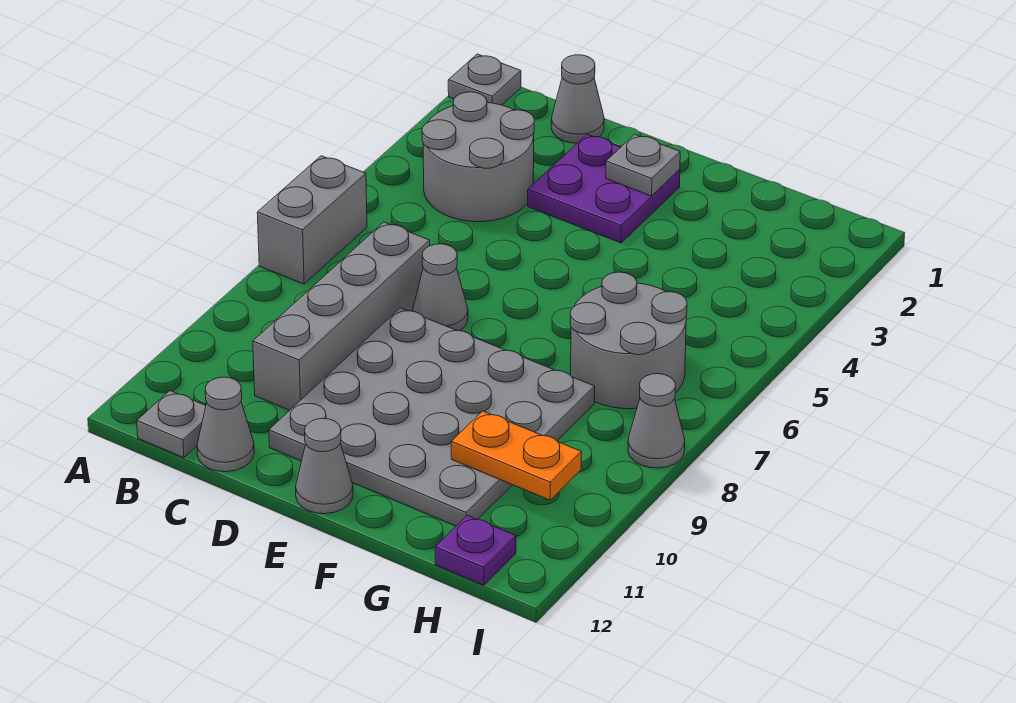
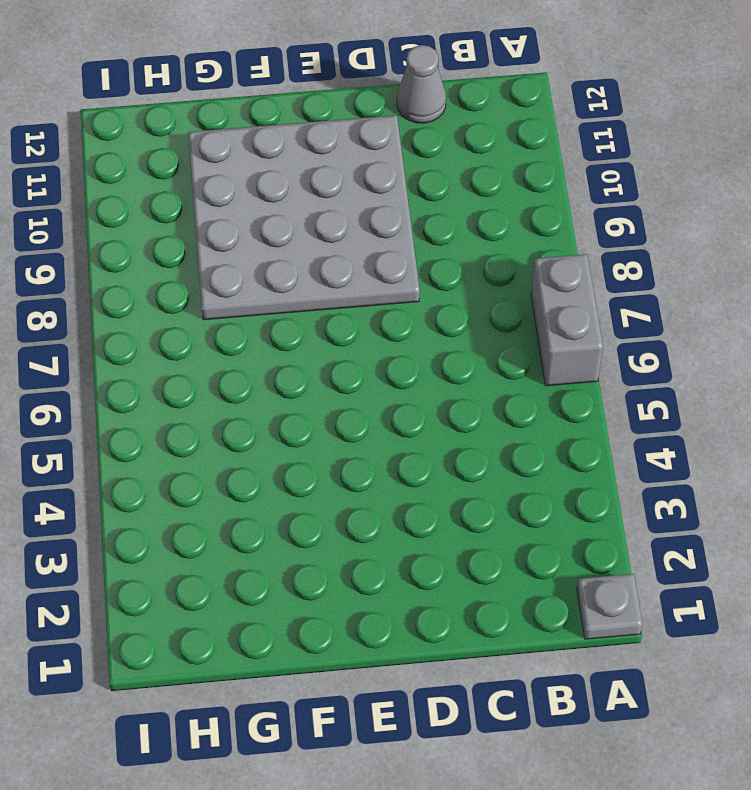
none -> grey round brick B3:C4 level 1
none -> grey plate B12 level 1
none -> grey cone C1 level 1

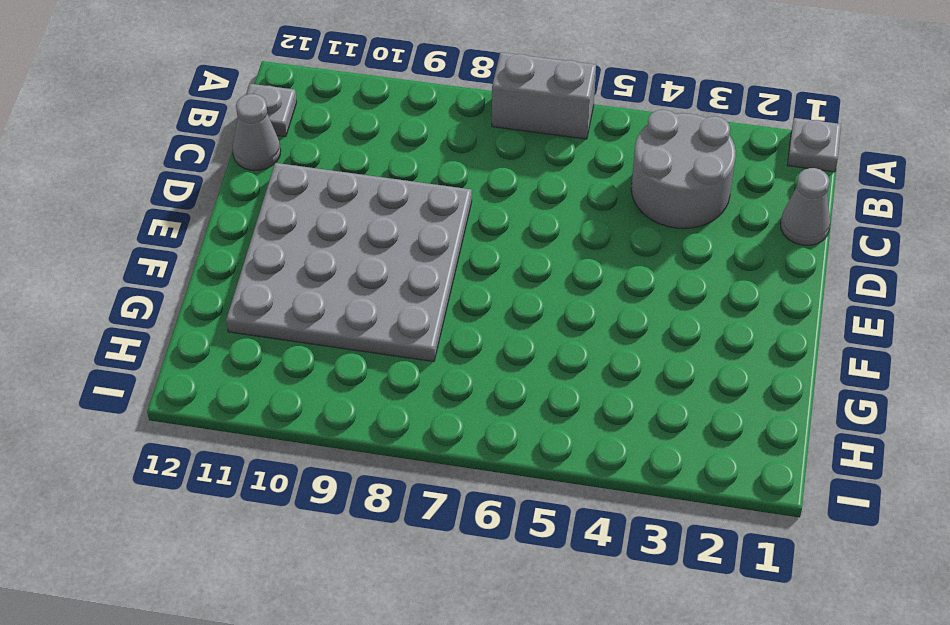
none -> grey brick C7:C10 level 1
none -> purple plate D2:E3 level 1
none -> grey cone D7 level 1

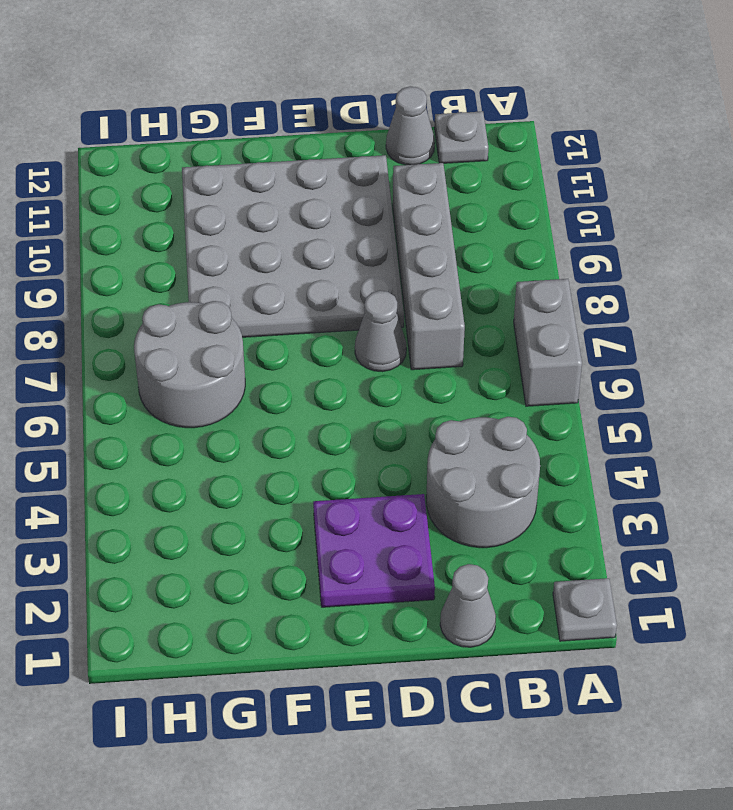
none -> grey cone E12 level 1
none -> purple plate H12 level 1
none -> grey cone I8 level 1

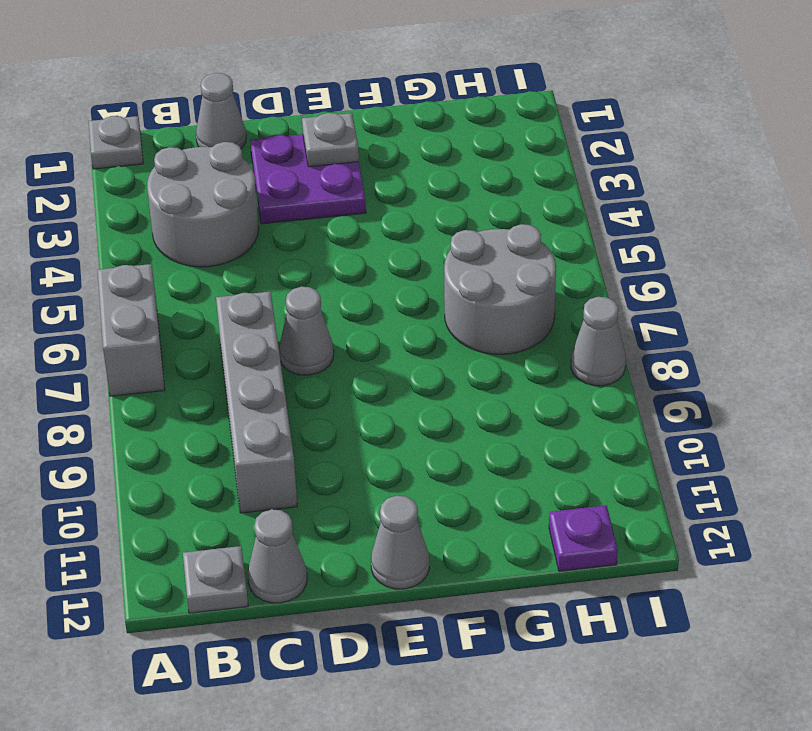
none -> grey plate D8:G11 level 1
none -> orange plate G10:H10 level 2

